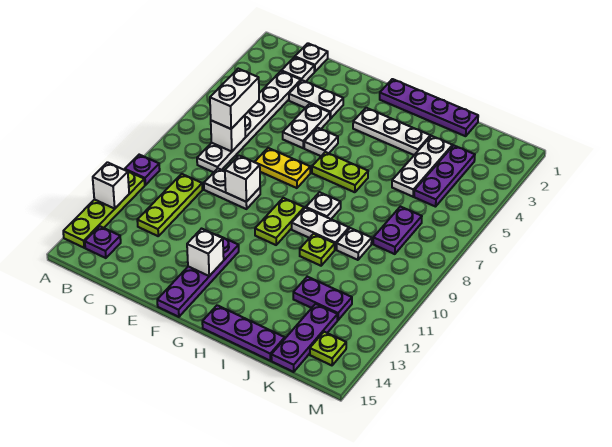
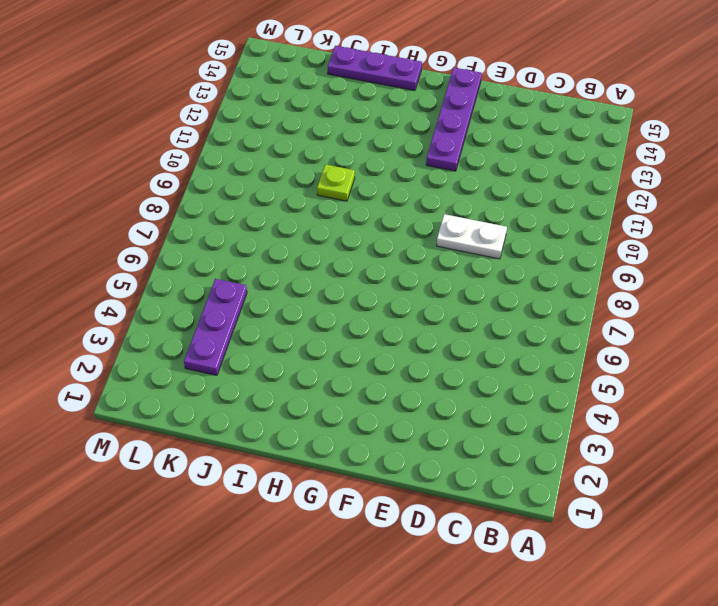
none -> purple plate A10 level 1
none -> lime plate A11:A14 level 1
none -> purple plate B14 level 1
none -> white plate C1 level 1

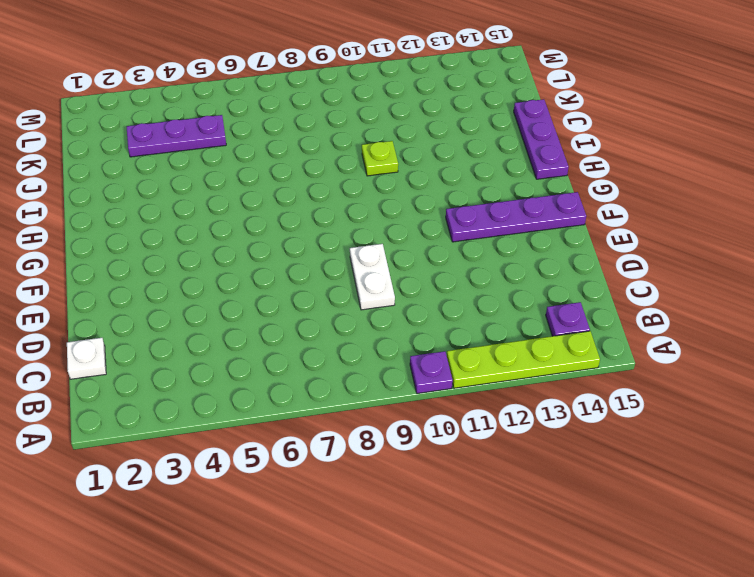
none -> white plate C2 level 1
none -> white plate C3:C8 level 1
none -> lime plate C10:C12 level 1
none -> white plate D3:E3 level 1

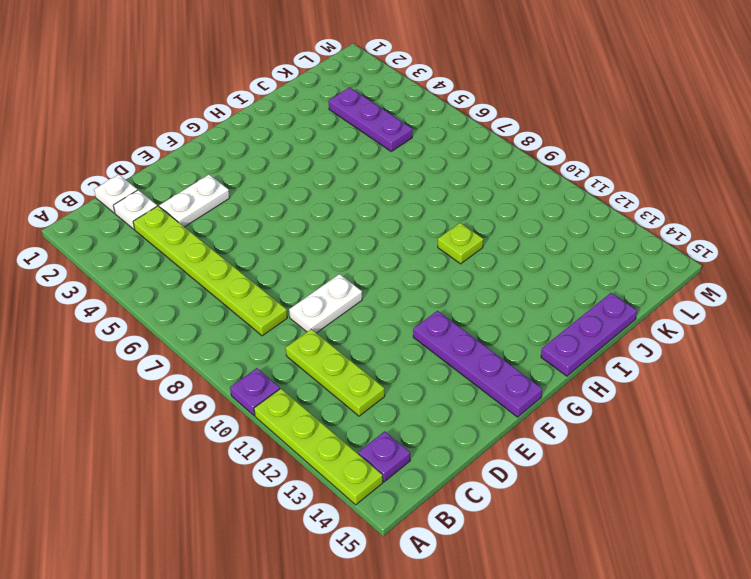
lime plate C3:C8 level 1 -> white plate C3:C8 level 1
none -> white plate E4:E5 level 1
none -> yellow plate E7:F7 level 1
none -> white plate F5 level 1
none -> purple plate G1:J1 level 1

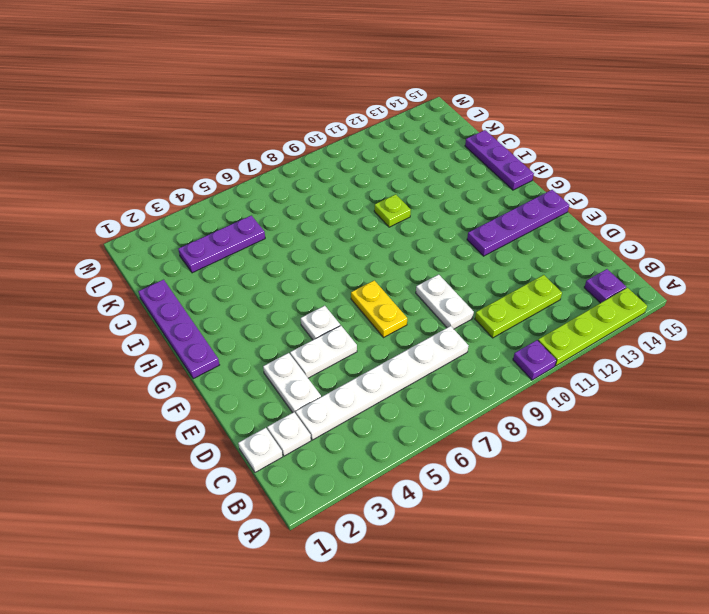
none -> white plate G3:I3 level 1
none -> lime plate G6:H6 level 1
none -> lime plate G9:G10 level 1
none -> white plate H8 level 1

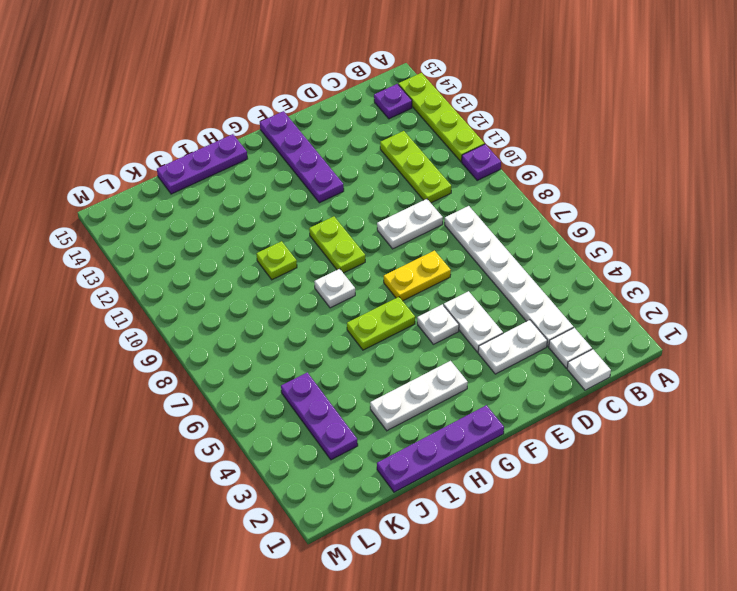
none -> white plate H9:I9 level 1
none -> white plate J3:J5 level 1
none -> white plate J9 level 1
none -> purple plate J12:K12 level 1

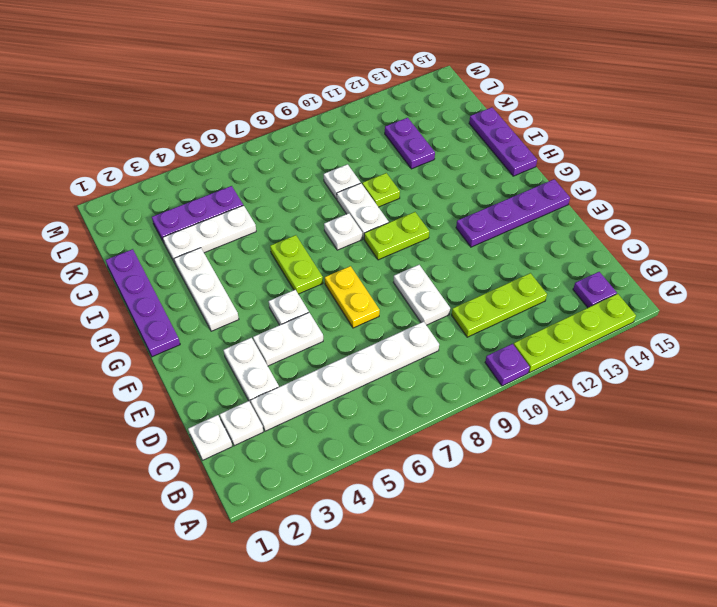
none -> purple plate K7:K8 level 1
none -> purple plate K13:K15 level 1
none -> lime plate L14 level 1
none -> white brick A12 level 2

